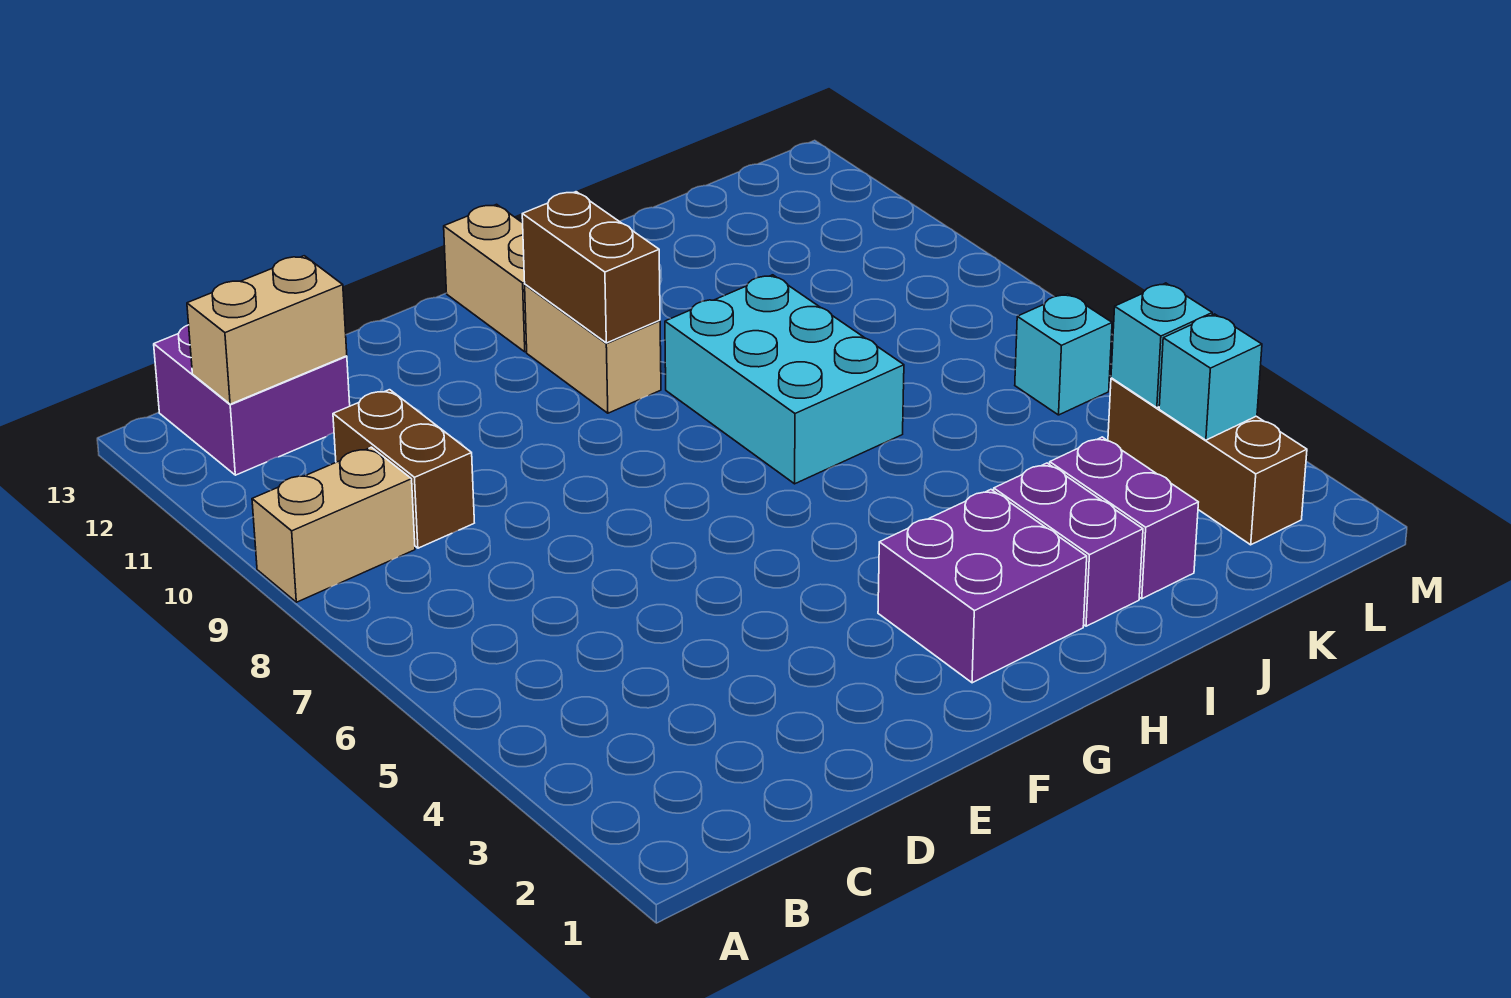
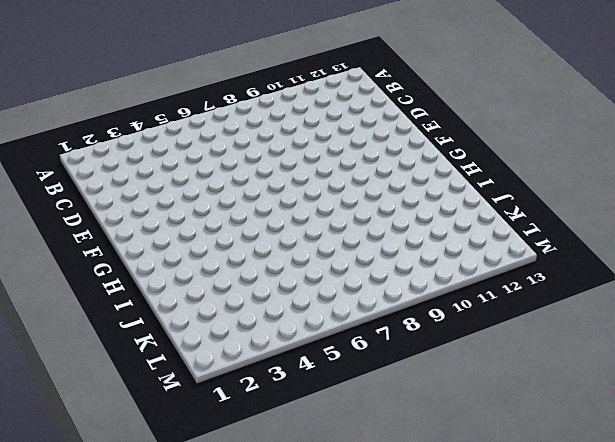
none -> tan brick A9:B9 level 1
none -> purple brick B12:C13 level 1
none -> brown brick C9:C10 level 1

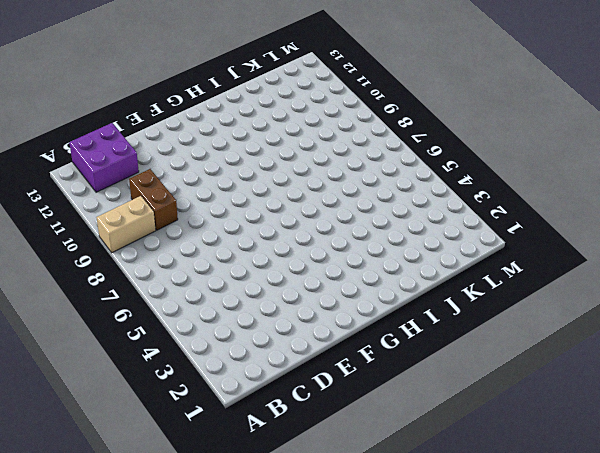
none -> purple brick G2:H3 level 1
none -> tan brick G10:G11 level 1
none -> tan brick G12:G13 level 1

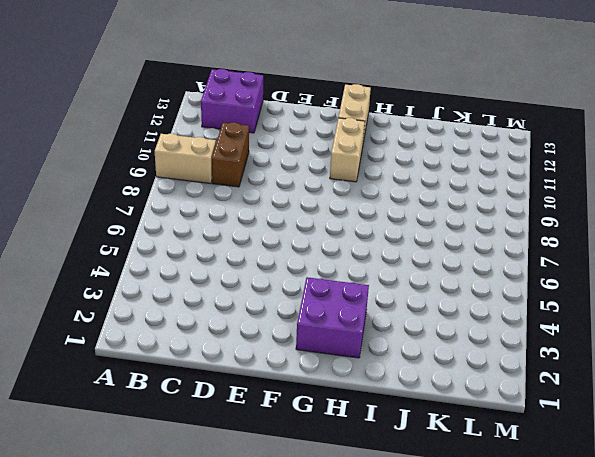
none -> cyan brick H7:I9 level 1
none -> purple brick I2:I3 level 1
none -> purple brick J2:J3 level 1

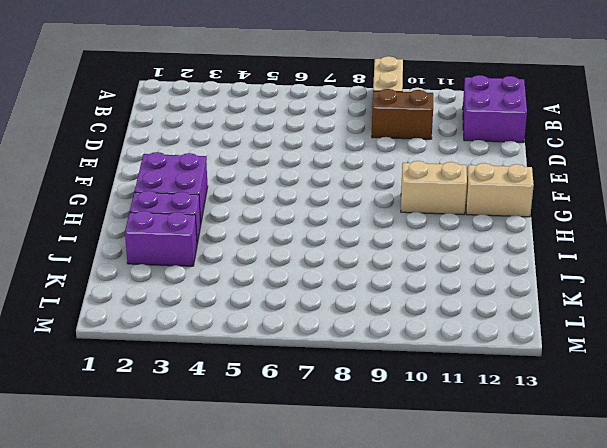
none -> cyan brick H7:I9 level 1
none -> brown brick L2:L4 level 1
none -> cyan brick L6 level 1

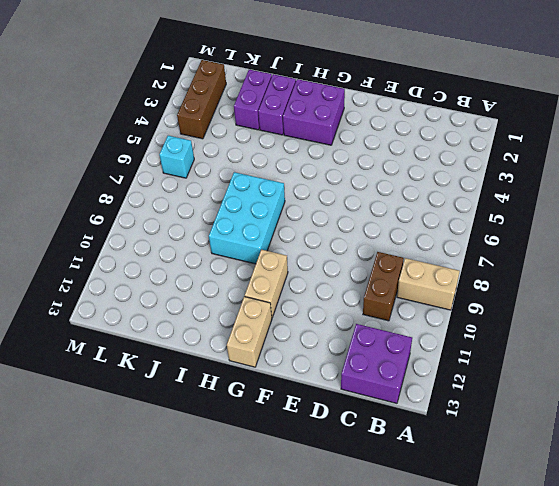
none -> tan brick B12:C12 level 2
none -> brown brick G10:G11 level 2
none -> cyan brick L3 level 2

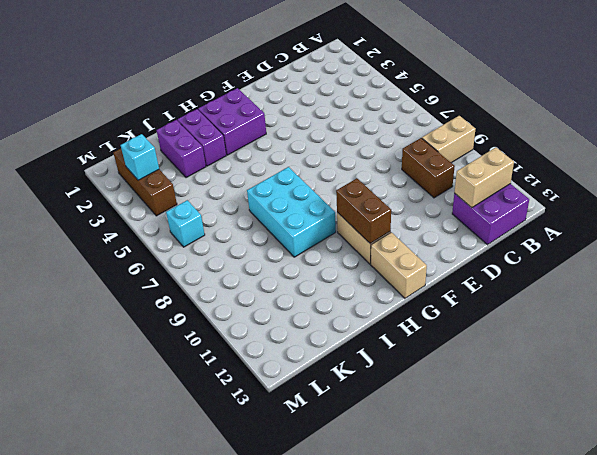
none -> cyan brick L4 level 2

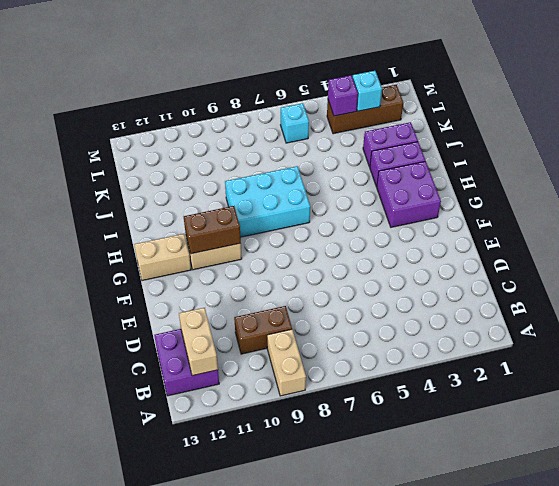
purple brick L4 level 2 -> cyan brick L4 level 2

